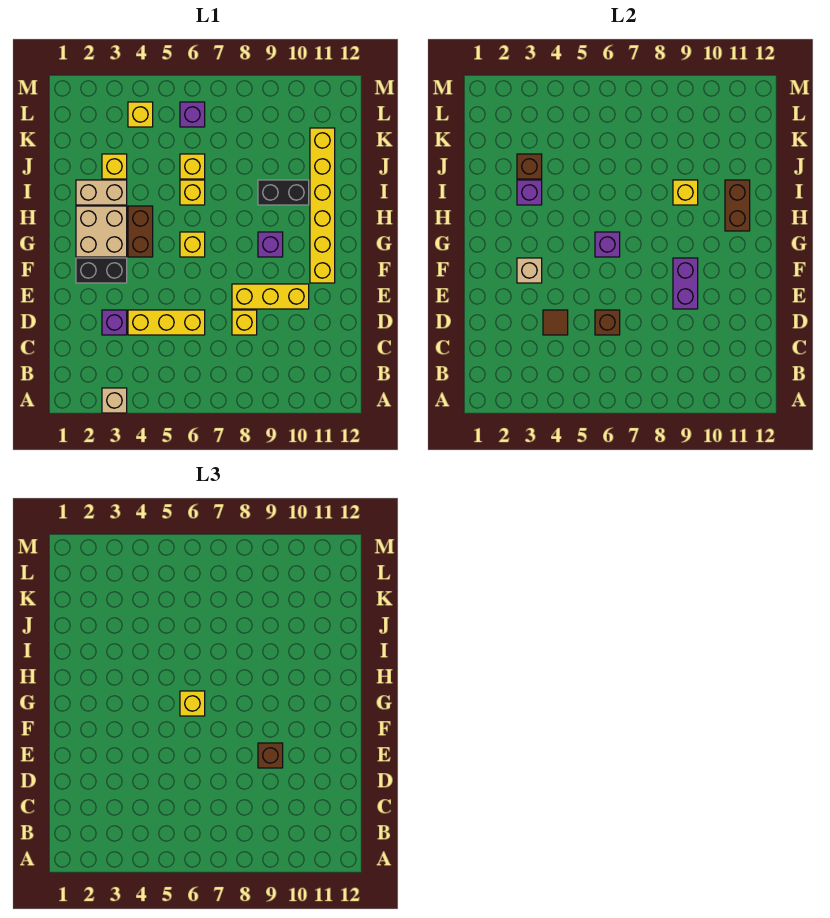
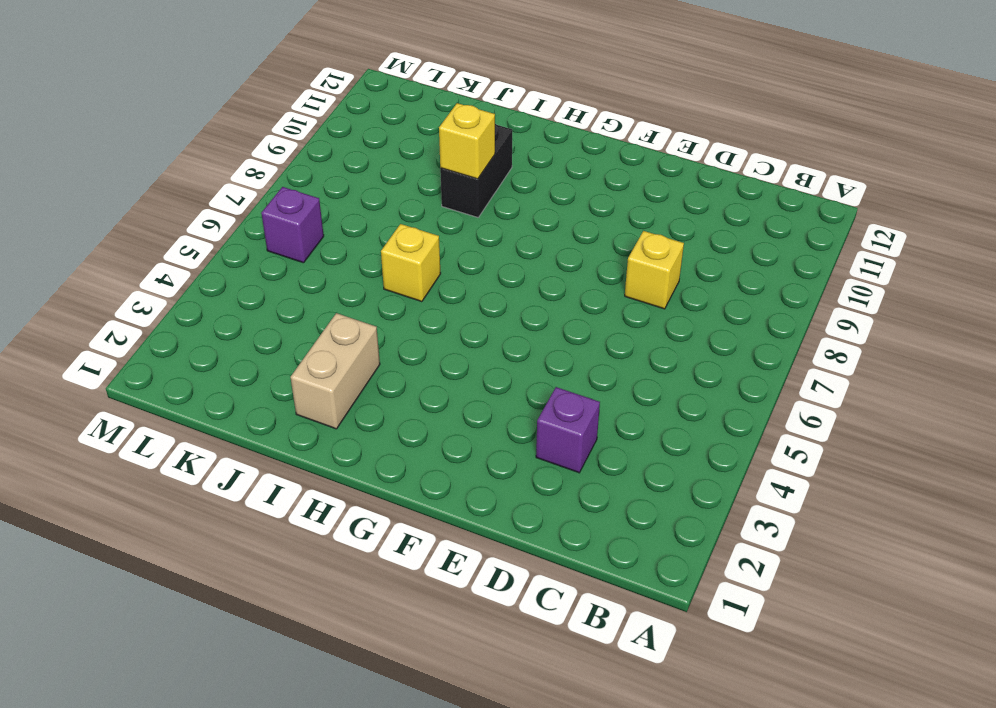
none -> tan brick A3 level 1
none -> yellow brick D4:D6 level 1
none -> yellow brick E8:E10 level 1

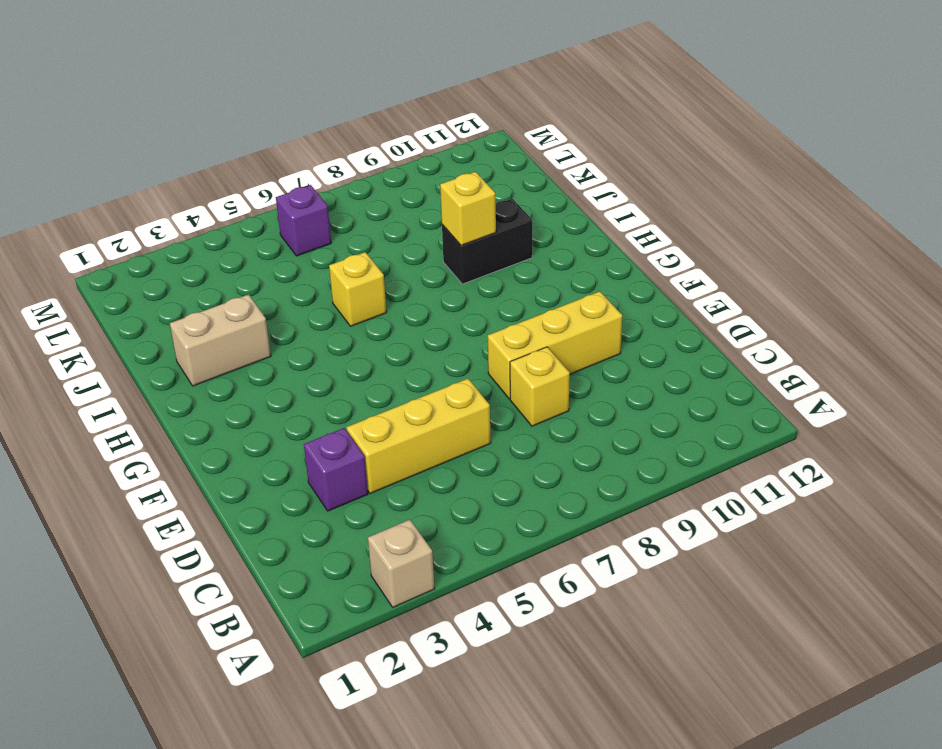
none -> black brick F2:F3 level 1
none -> yellow brick F11:K11 level 1
none -> tan brick G2:H3 level 1

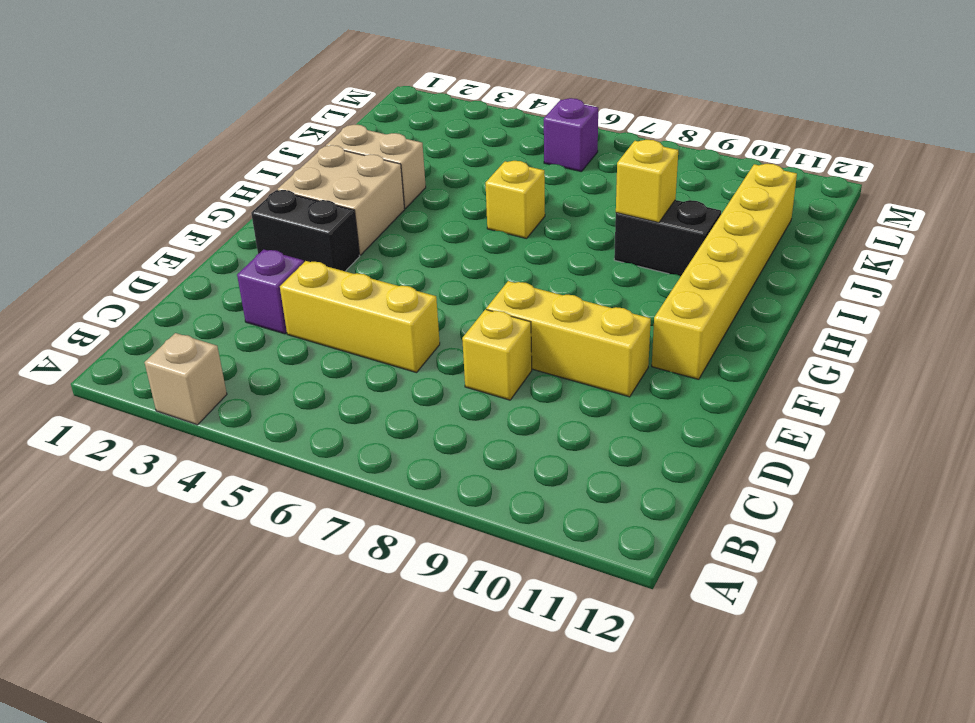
none -> brown brick G4:H4 level 1
none -> yellow brick G6 level 1
none -> purple brick G9 level 1

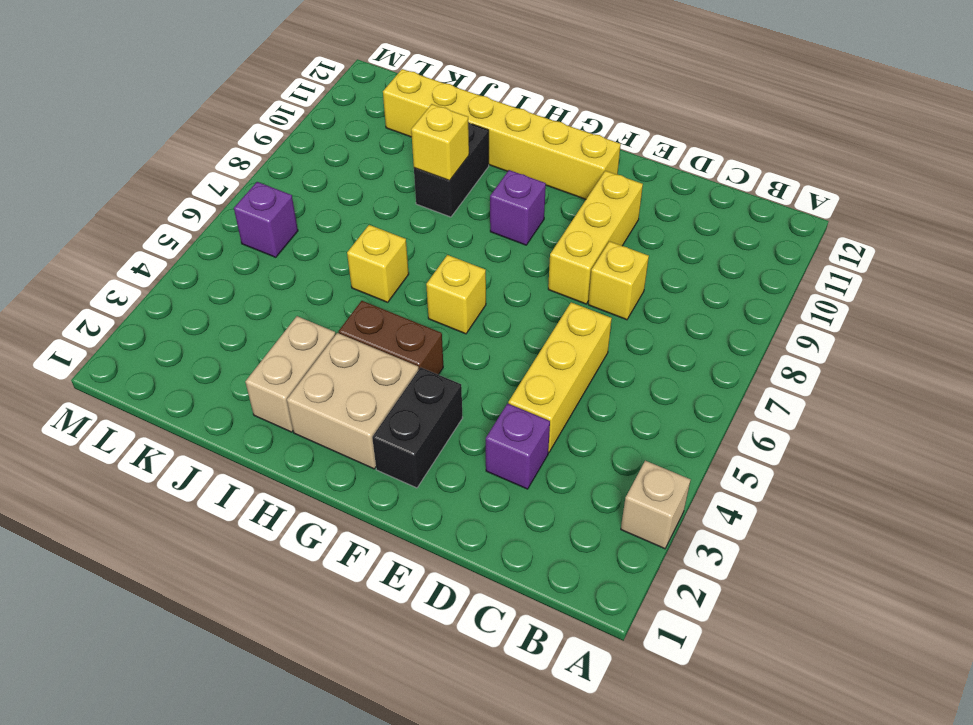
none -> yellow brick J3 level 1
none -> yellow brick J6 level 1
none -> yellow brick L4 level 1

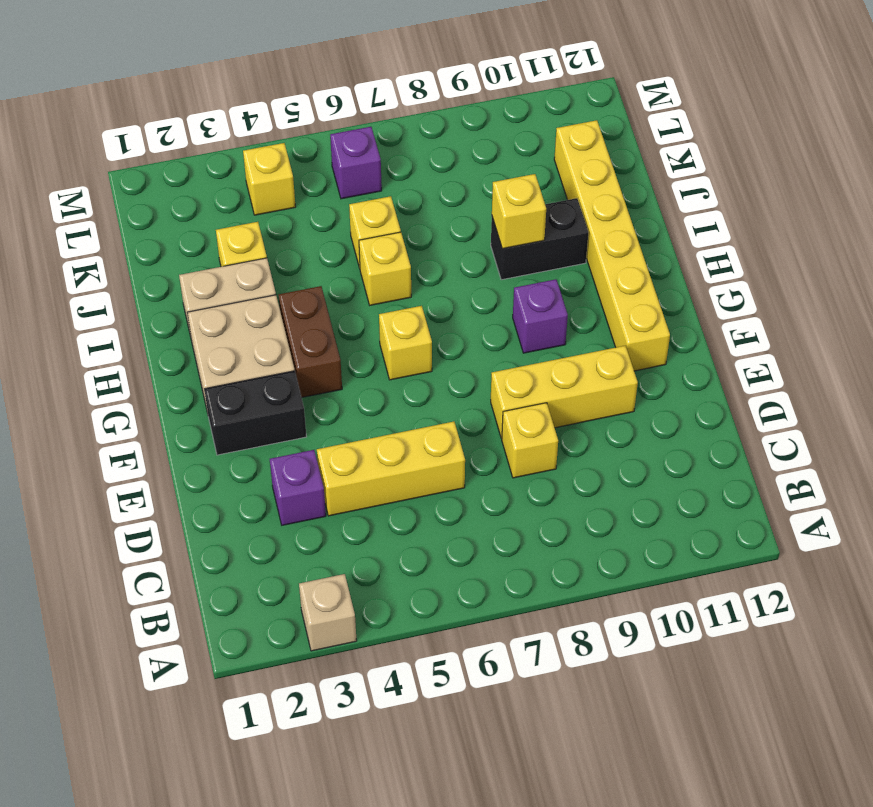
none -> brown tile D4 level 2
none -> brown brick D6 level 2
none -> purple brick E9:F9 level 2

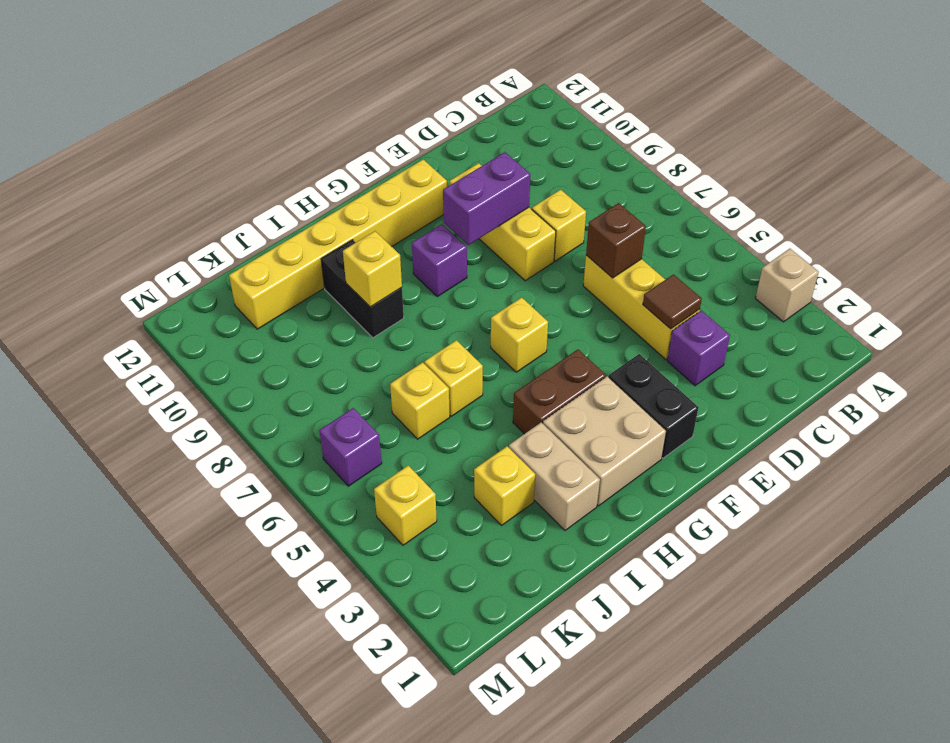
none -> tan brick F3 level 2
none -> purple brick G6 level 2
none -> brown brick H11:I11 level 2

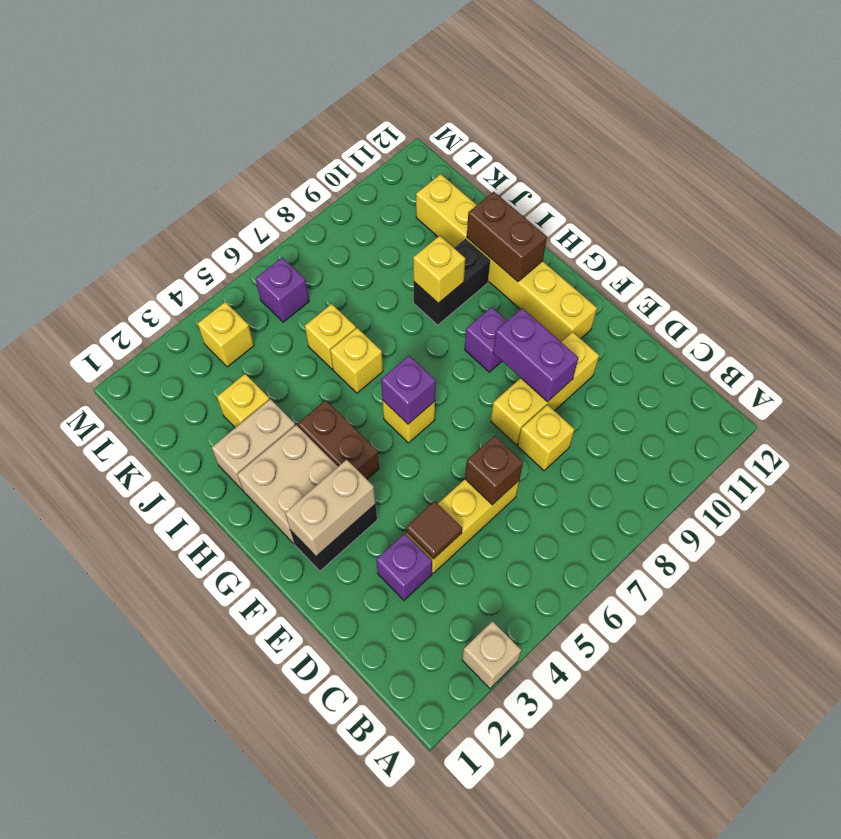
tan brick F2:F3 level 2 -> tan brick F3 level 2
none -> purple brick I3 level 2
none -> brown brick J3 level 2
none -> brown brick E9 level 3

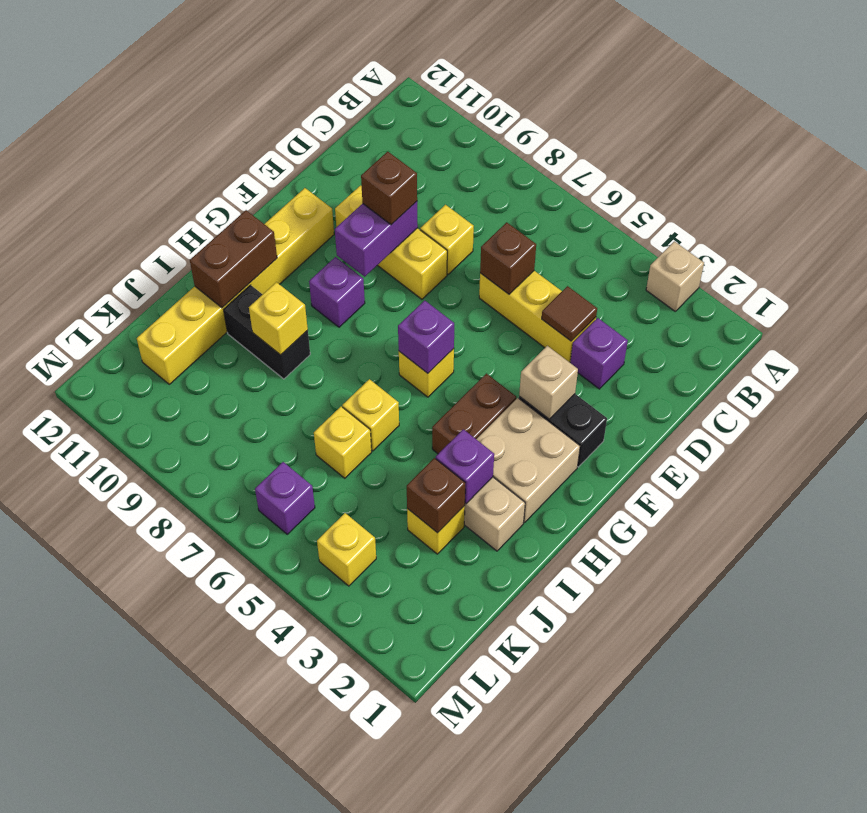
none -> yellow brick G6 level 3

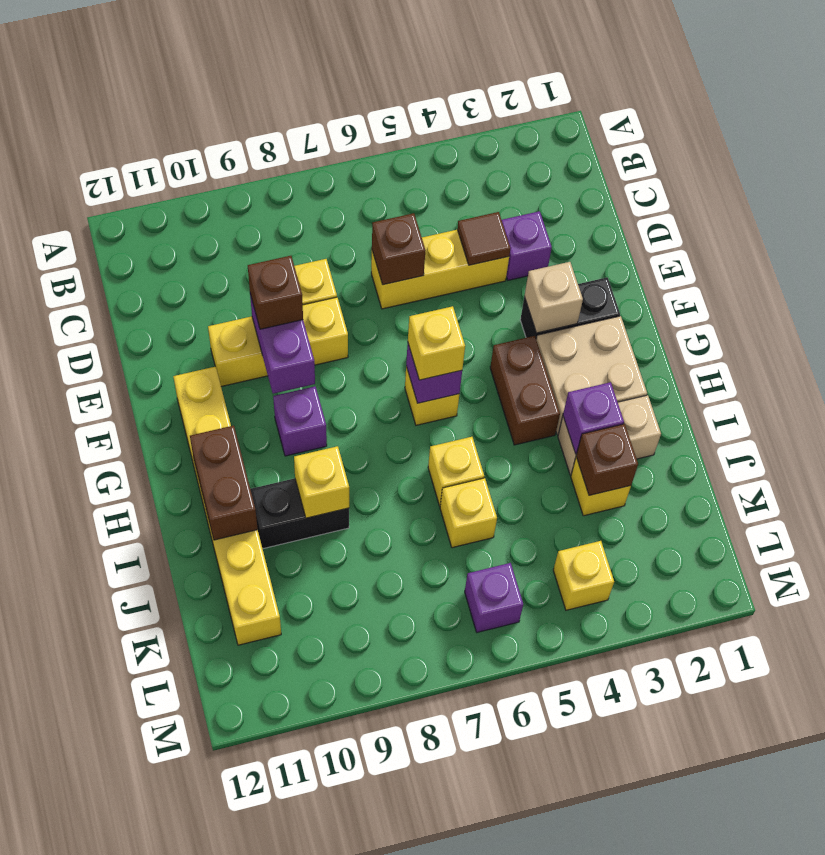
none -> tan brick A3 level 1

